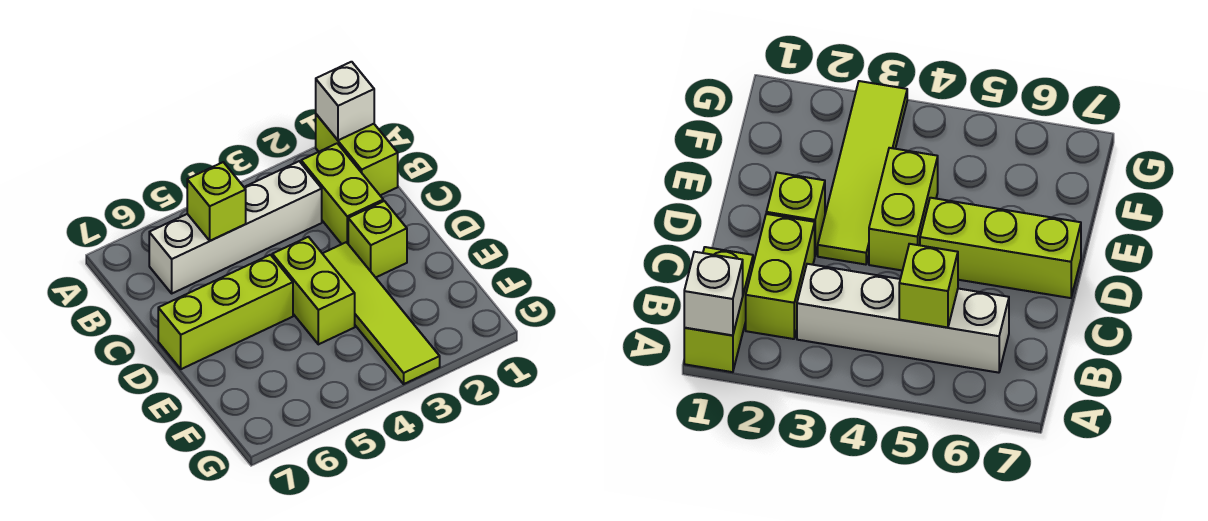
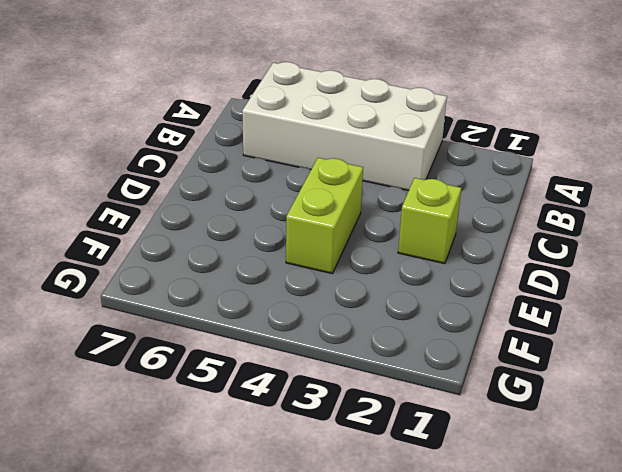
white brick A3:B6 level 1 -> white brick B3:B6 level 1
none -> lime brick A1:B1 level 1
none -> lime brick B2:C2 level 1

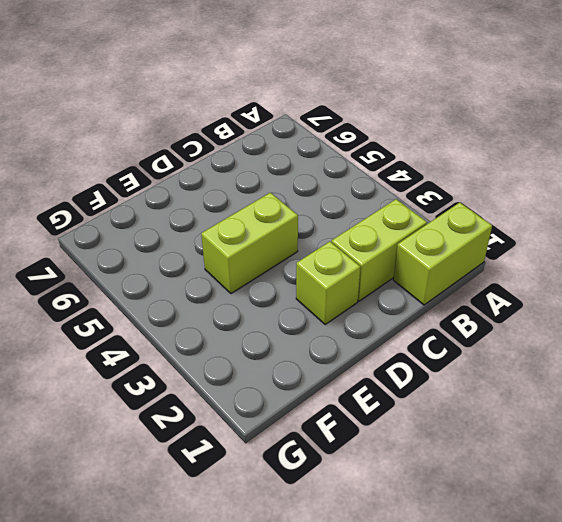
none -> white brick B3:B6 level 1
none -> lime tile D3:G3 level 1

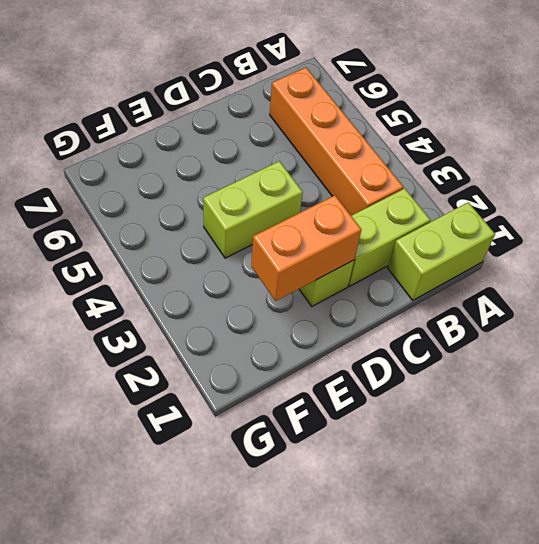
orange brick B3:B6 level 1 -> white brick B3:B6 level 1
orange brick D2:E2 level 2 -> none
none -> lime tile D3:G3 level 1
none -> lime brick D5:D7 level 1

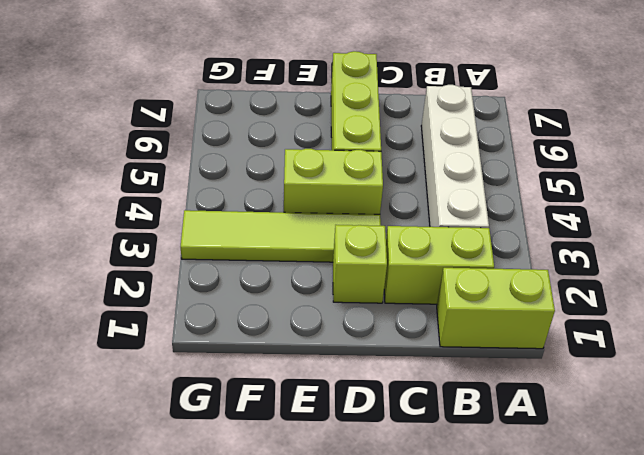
none -> white brick A1 level 2
none -> lime brick B5 level 2

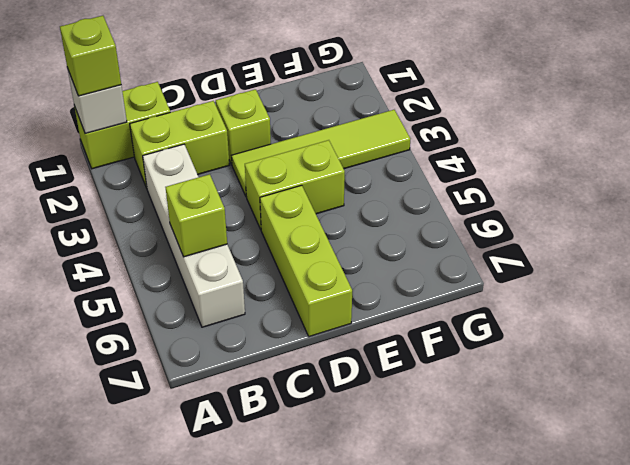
lime brick A1 level 3 -> none

